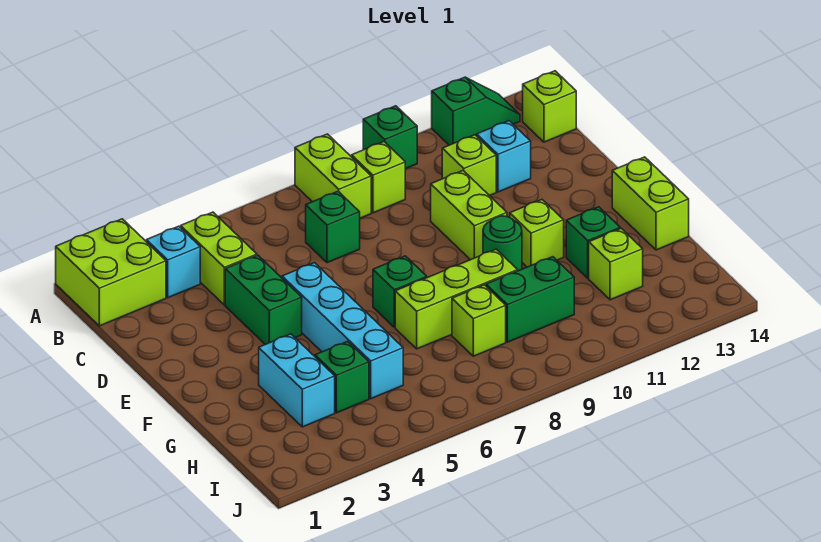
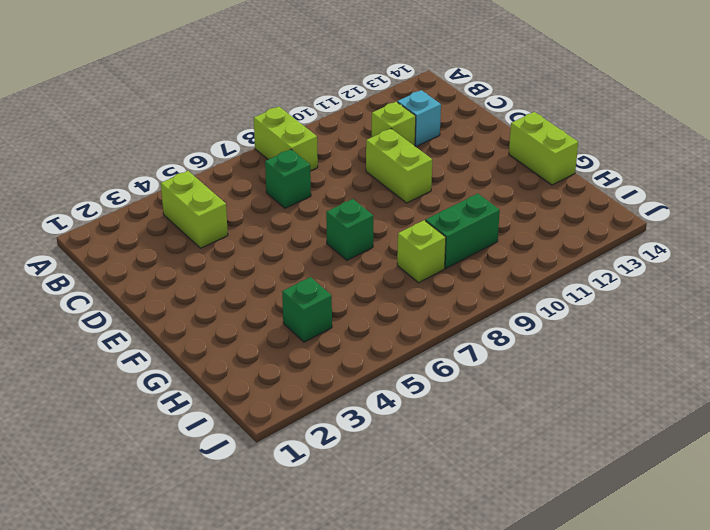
none -> lime brick A1:B2 level 1
none -> green brick A10 level 1
none -> green slope A12:A13 level 1 top 12

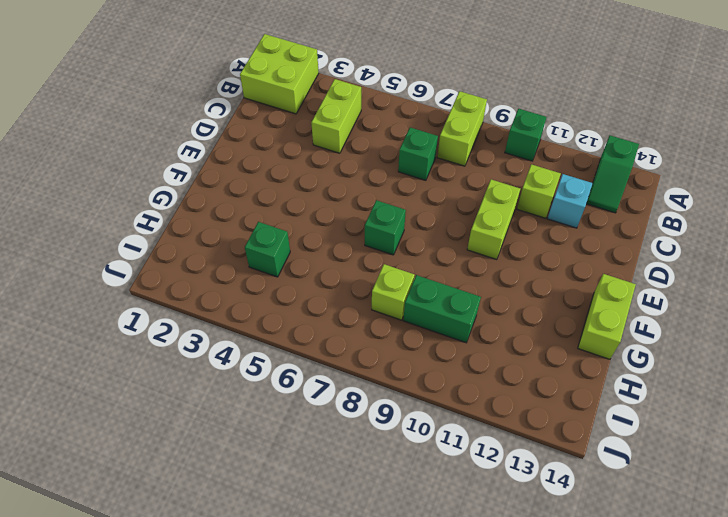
green slope A13:B13 level 1 top A -> green slope A12:A13 level 1 top 12
none -> cyan brick B3 level 1
none -> lime brick B9 level 1
none -> lime brick B14 level 1

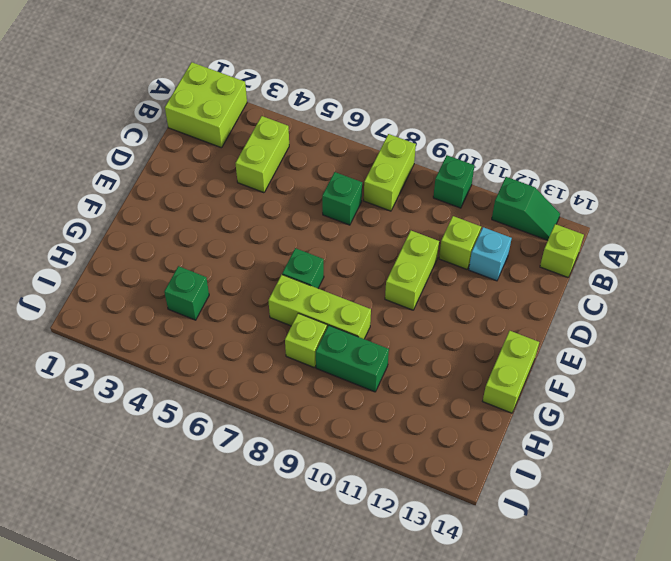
none -> cyan brick B3 level 1
none -> lime brick B9 level 1
none -> green brick D4:E4 level 1

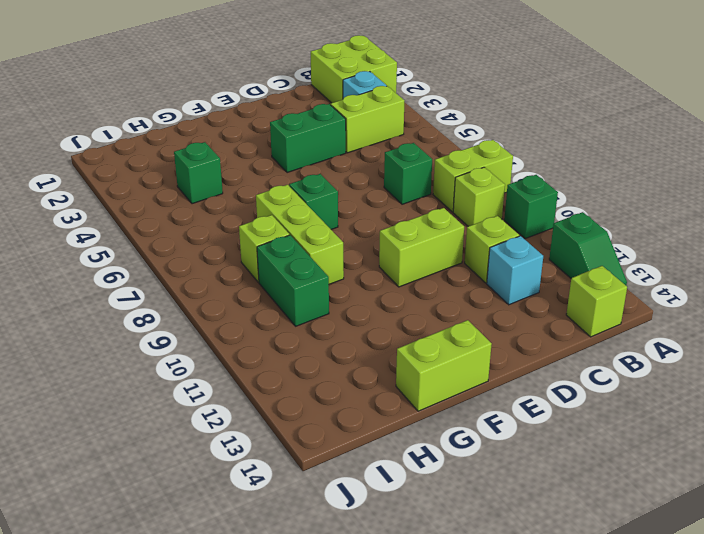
none -> cyan brick E5:H5 level 1
none -> green round brick F10 level 1
none -> lime brick F11 level 1

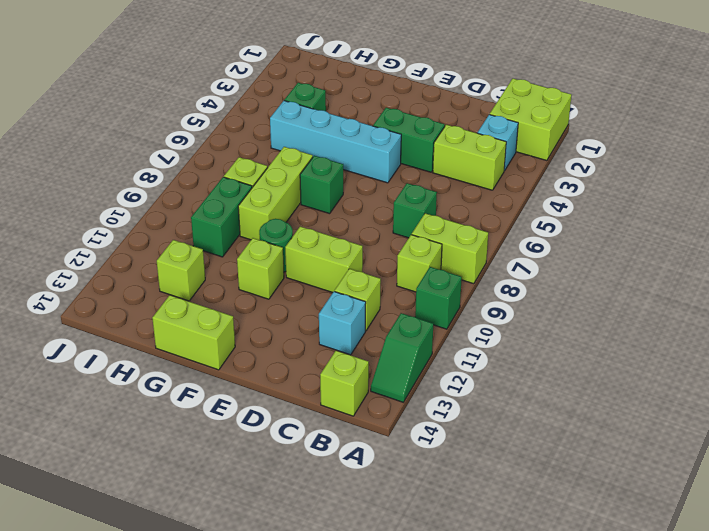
none -> cyan brick G3:H3 level 1
none -> green brick G12 level 1

